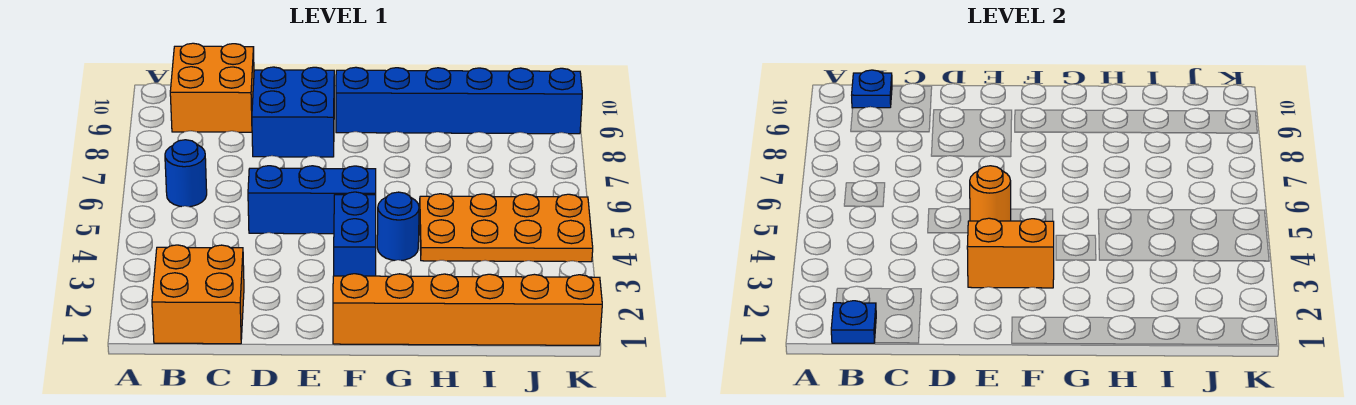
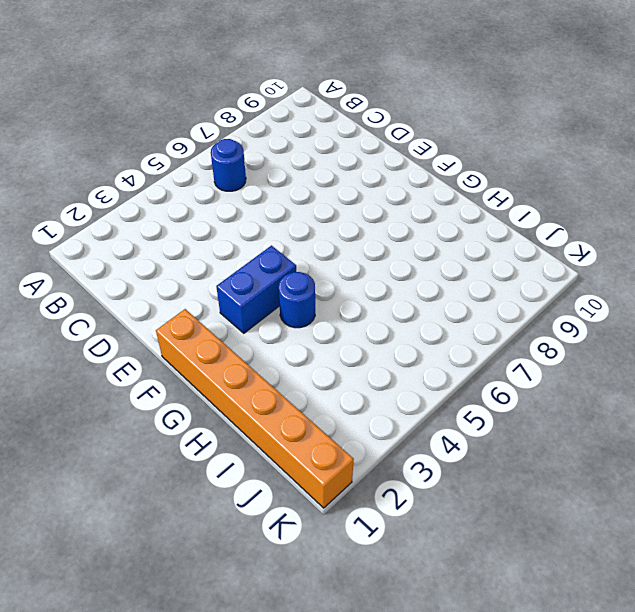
none -> orange brick B1:C2 level 1
none -> orange brick B9:C10 level 1
none -> blue brick D5:F5 level 1

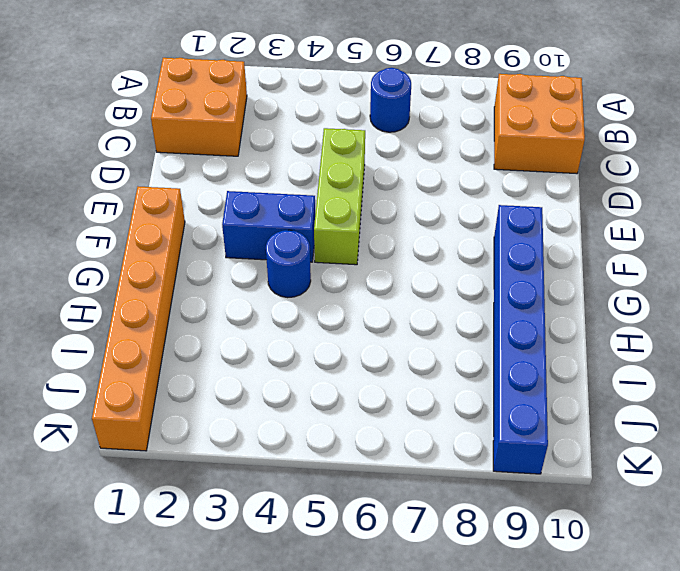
lime brick D5:F5 level 1 -> blue brick D5:F5 level 1
none -> blue brick D8:E9 level 1
none -> orange plate H4:K5 level 1
none -> blue plate B1 level 2

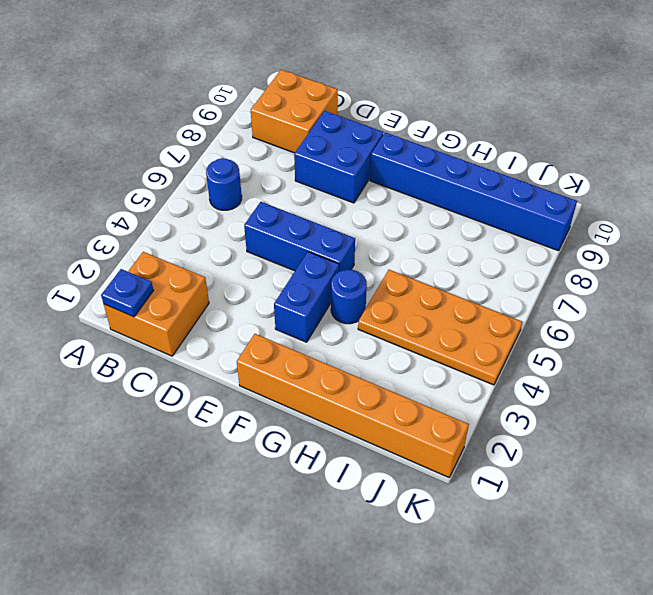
none -> blue plate B10 level 2
none -> orange brick E3:F3 level 2
none -> orange round brick E5 level 2

